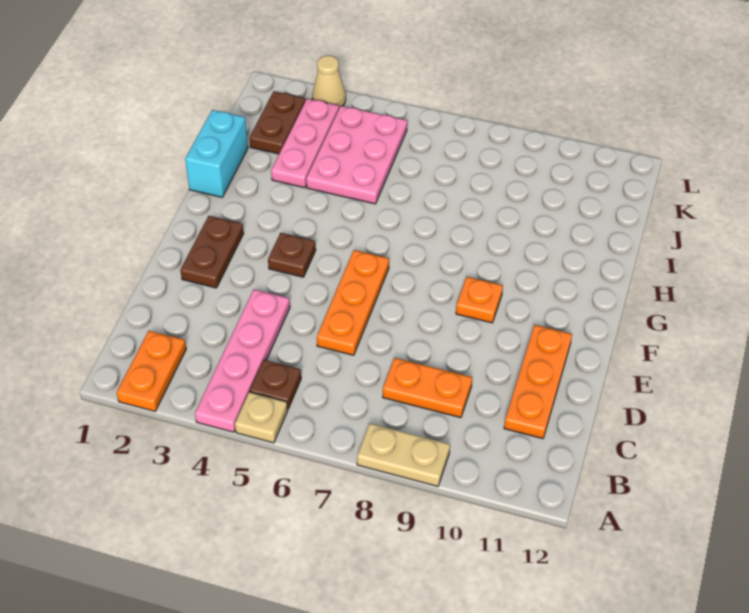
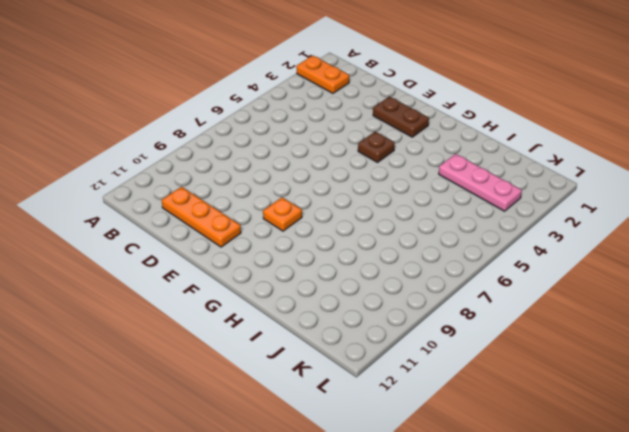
none -> pink plate A4:D4 level 1
none -> tan plate A5 level 1
none -> tan plate A8:A9 level 1

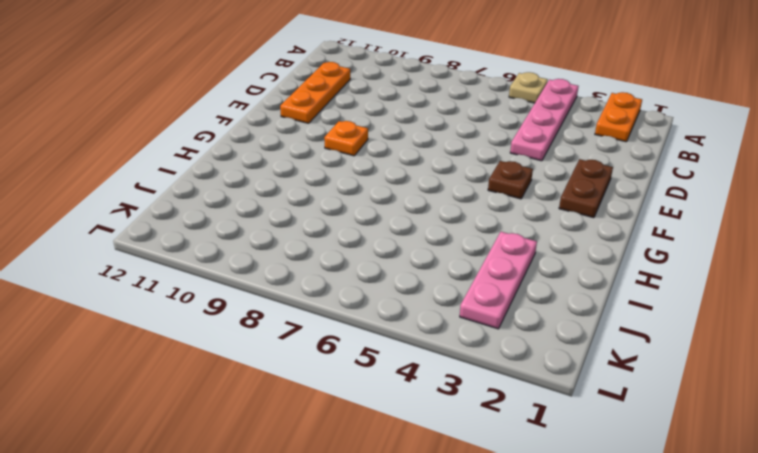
none -> tan plate A8:A9 level 1
none -> brown plate B5 level 1
none -> orange plate C8:C9 level 1

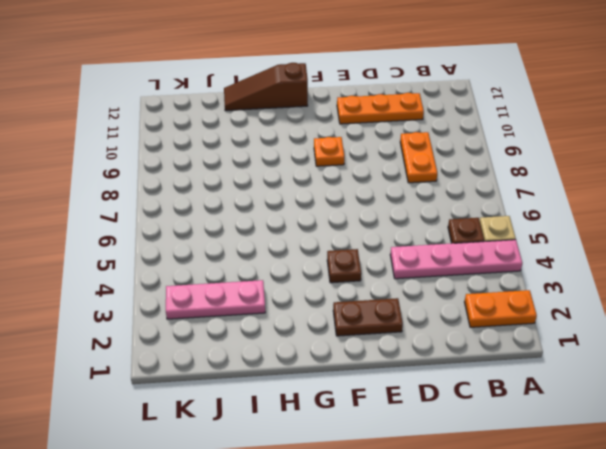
brown slope G12:I12 level 1 top G -> none
none -> tan plate A8:A9 level 1
none -> orange plate D6:F6 level 1
none -> cyan brick H1:I1 level 1

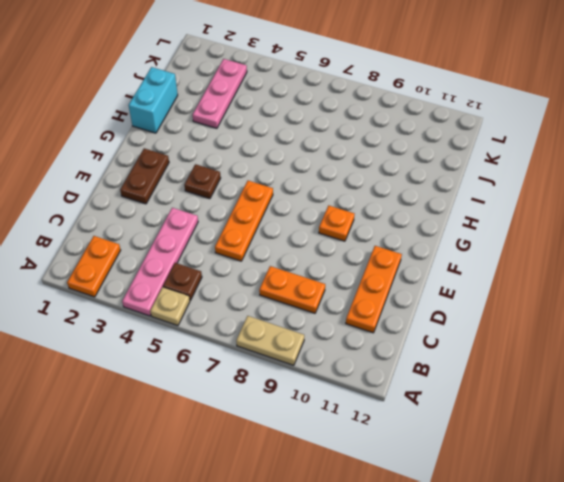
none -> pink plate I4:K5 level 1
none -> brown plate J2:K2 level 1
none -> tan cone L3 level 1

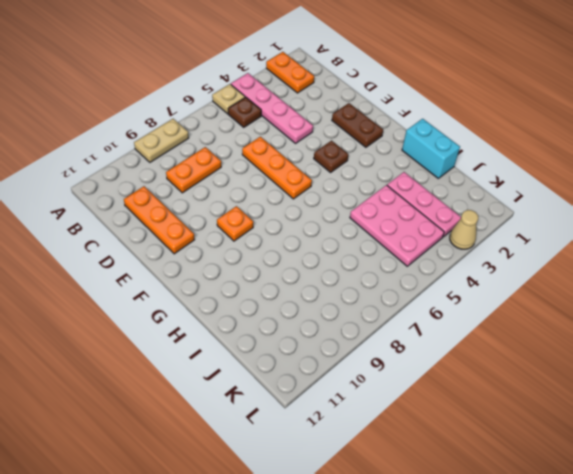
none -> brown plate J2:K2 level 1

